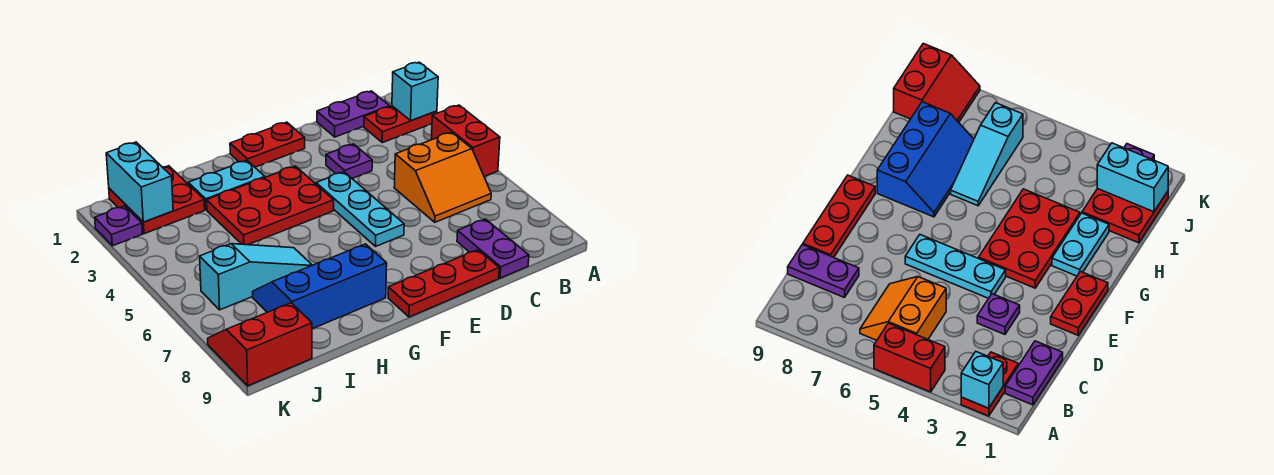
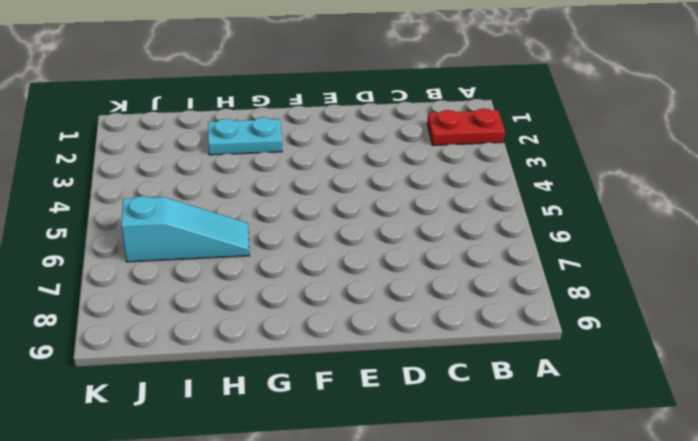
none -> red brick A4:A5 level 1
none -> purple plate B1:C1 level 1
none -> orange slope B5:C6 level 1 top 5

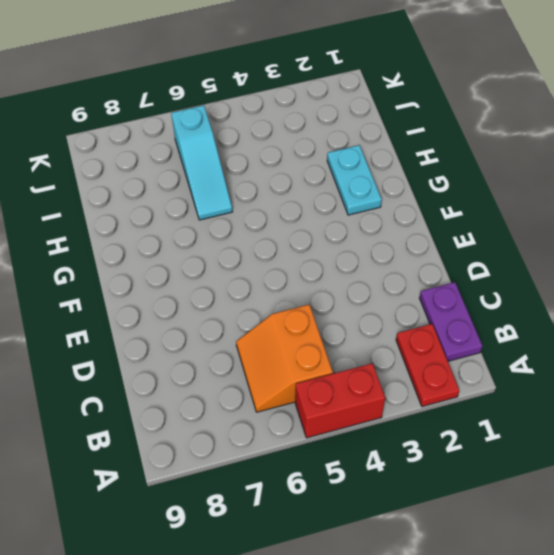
none -> purple plate C8:C9 level 1
none -> purple plate D3 level 1
none -> red plate D9:F9 level 1

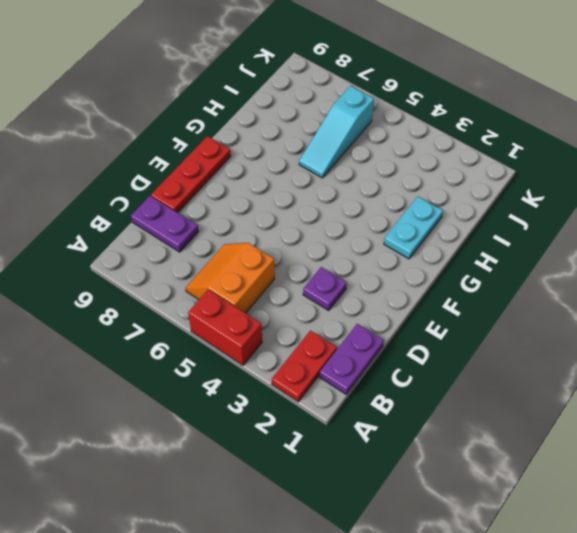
none -> red plate E1:F1 level 1
none -> cyan plate E4:E6 level 1
none -> red plate F3:H4 level 1

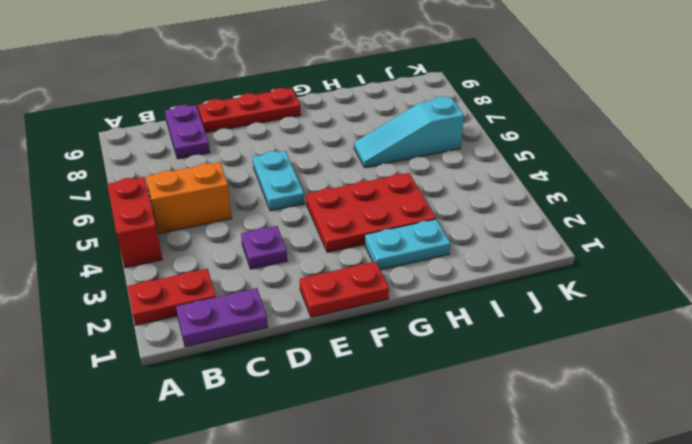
cyan plate E5:E6 level 1 -> cyan plate E4:E6 level 1
none -> blue slope G7:I8 level 1 top 8
none -> red plate I1:J2 level 1
none -> red slope J8:K9 level 1 top 9

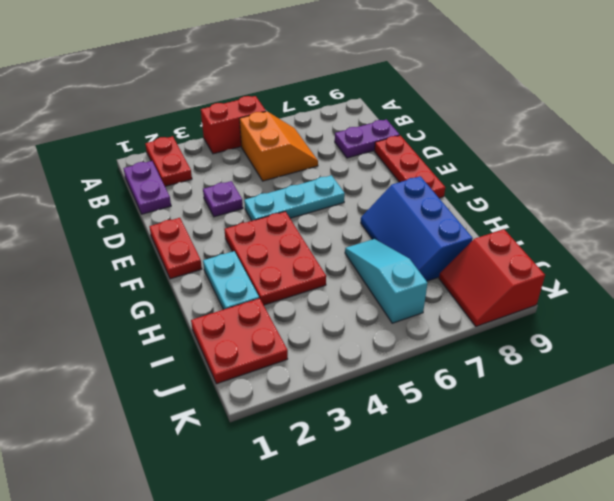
none -> purple plate K2 level 1
none -> cyan brick A2 level 2
none -> cyan brick J1:J2 level 2

